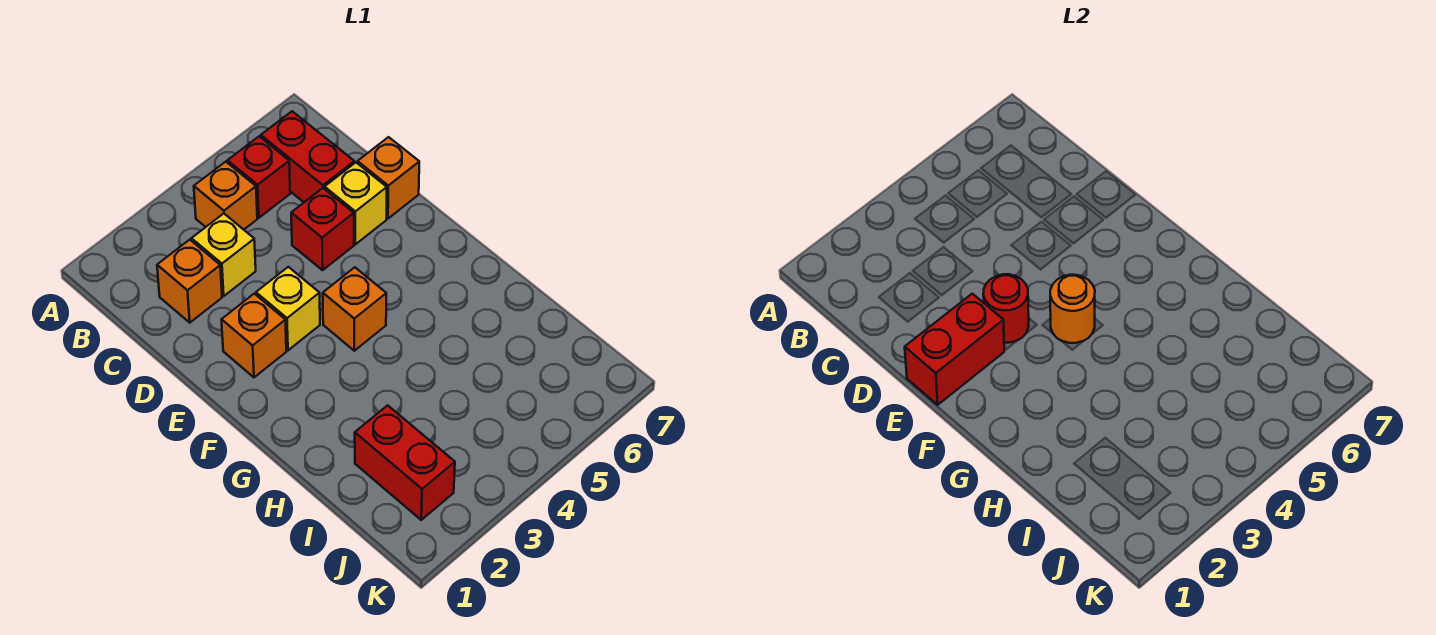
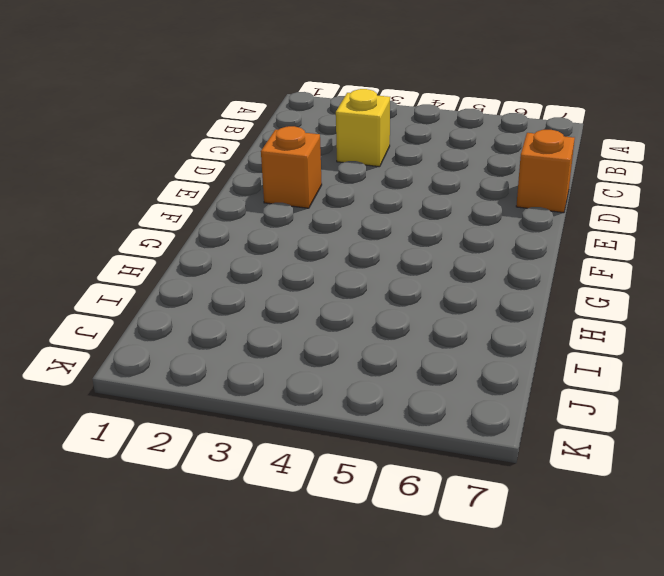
none -> orange brick B4 level 1
none -> red brick B5 level 1
none -> red brick B6:C6 level 1

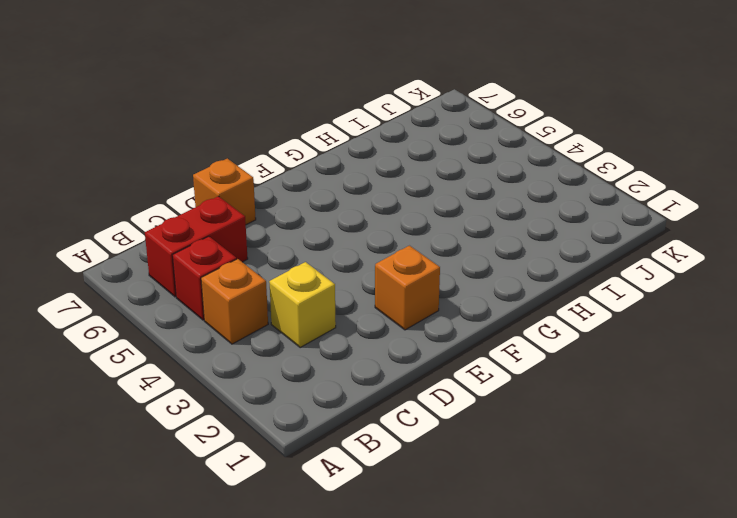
none -> orange brick C2 level 1
none -> red brick D5 level 1
none -> yellow brick D6 level 1

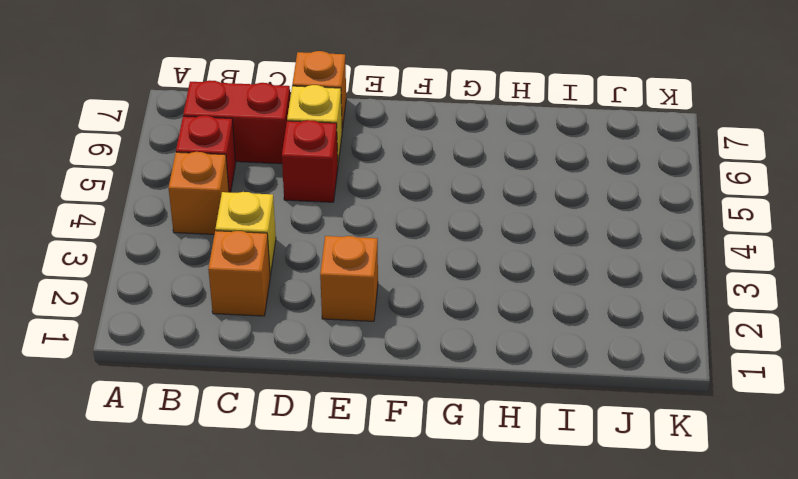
none -> yellow brick E3 level 1
none -> orange brick F4 level 1
none -> red brick I2:J2 level 1

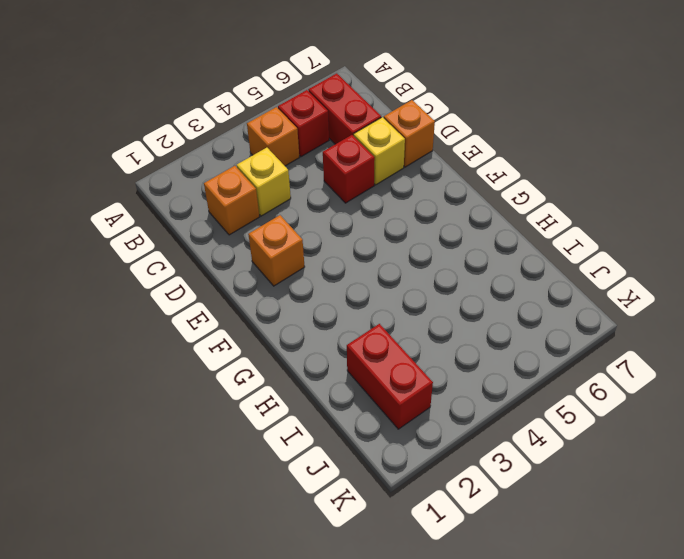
none -> yellow brick E3 level 1
none -> orange brick F4 level 1
none -> red brick E1:E2 level 2

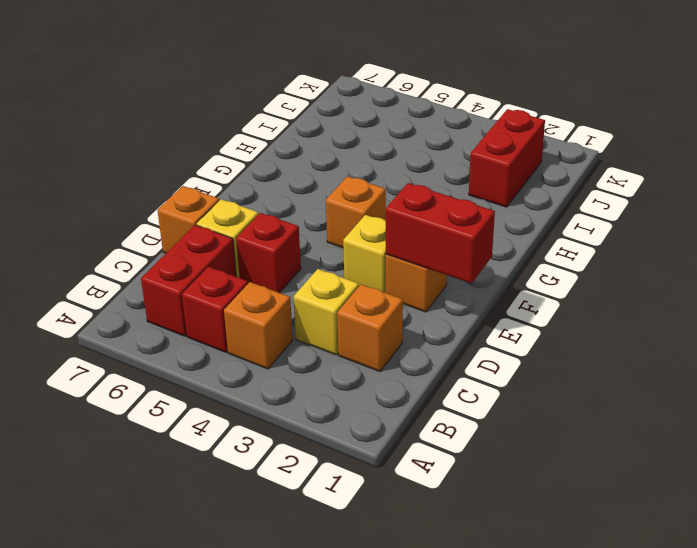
none -> red round brick E3 level 2
none -> orange round brick F4 level 2

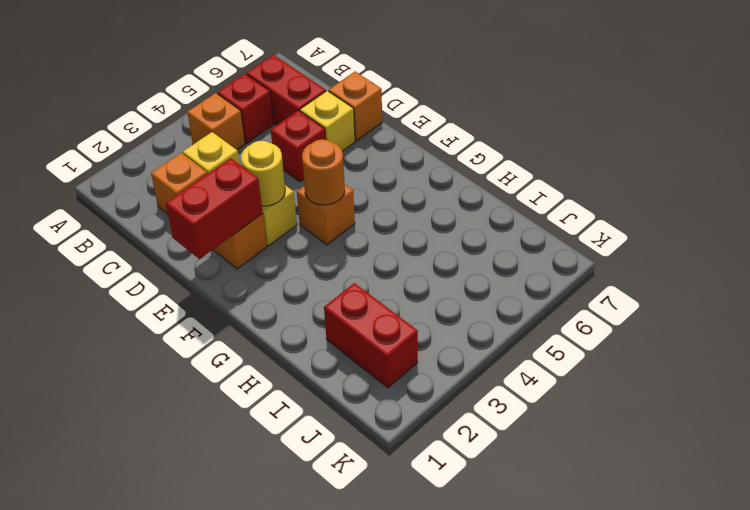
yellow round brick E3 level 2 -> red round brick E3 level 2

